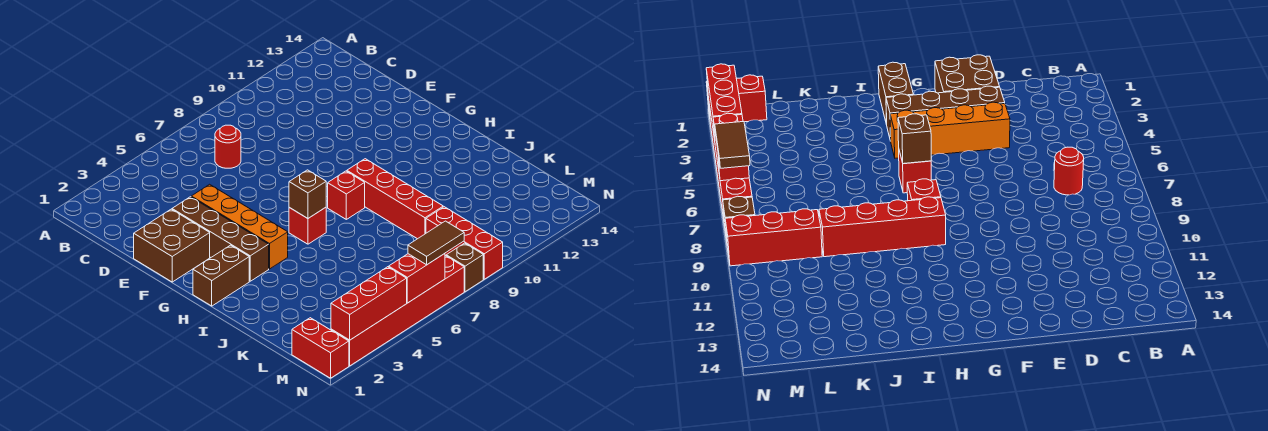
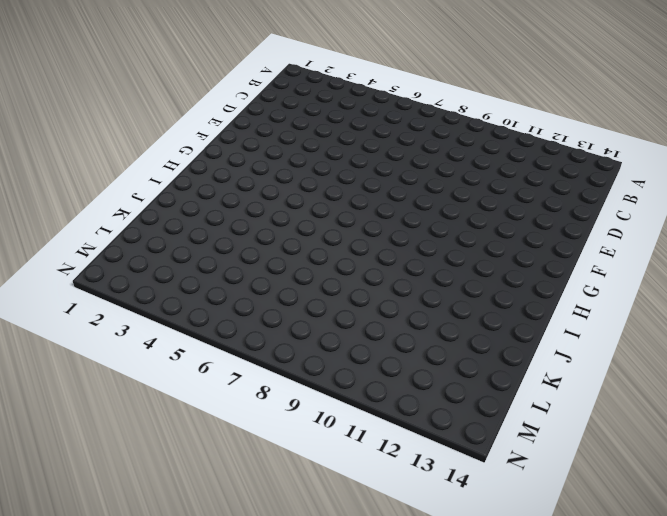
none -> red round brick C7 level 1
none -> brown brick E1:F2 level 1
none -> brown brick E3:H3 level 1

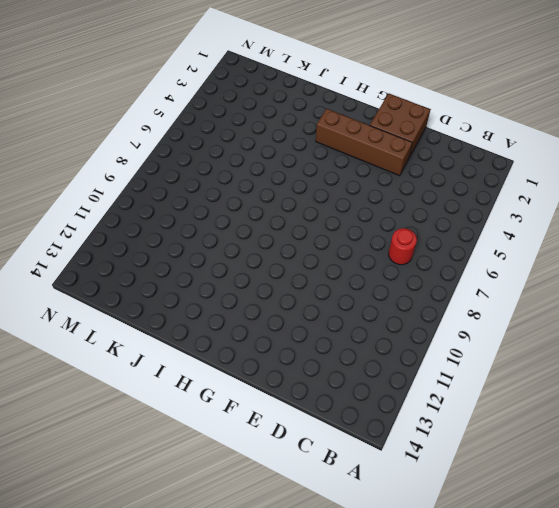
none -> orange brick E4:H4 level 1
none -> brown brick H1:H2 level 1
none -> red brick H6 level 1

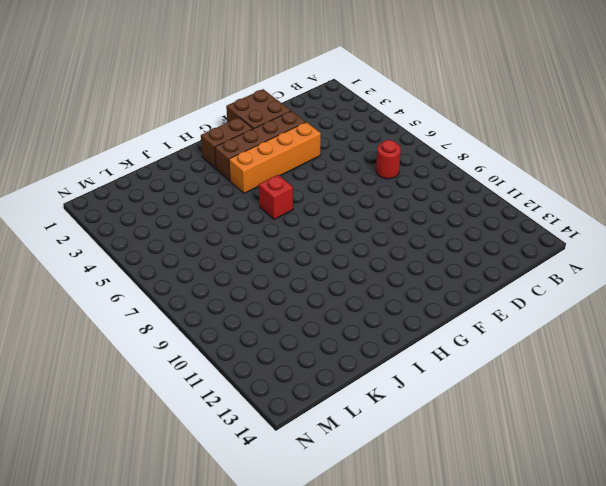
brown brick G2:H2 level 1 -> brown brick H1:H2 level 1
none -> red brick H8 level 1
none -> red brick H9:K9 level 1
none -> red brick L9:N9 level 1

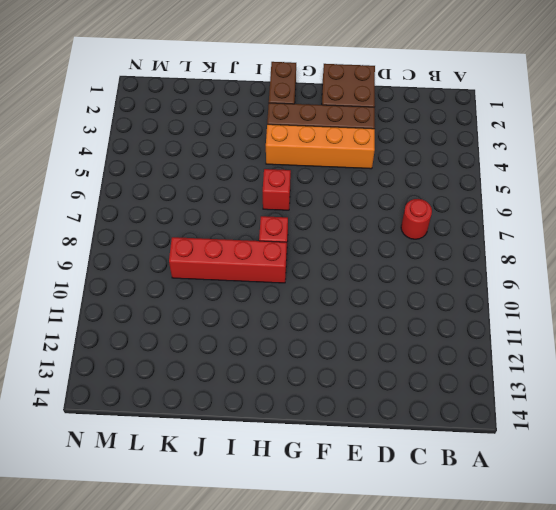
none -> red brick L9:N9 level 1
none -> red brick M1:N1 level 1
none -> red brick N2:N7 level 1

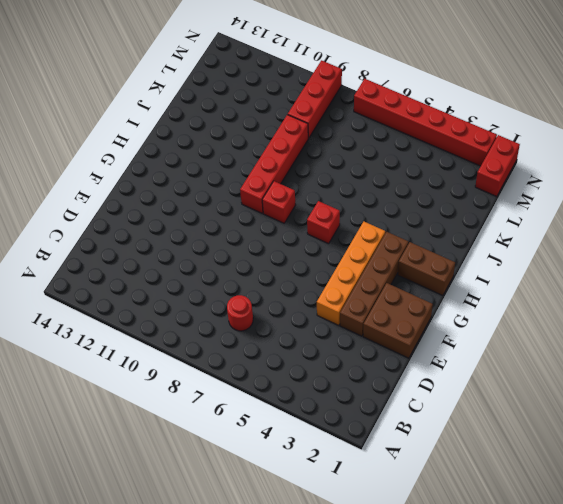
none -> brown brick N8 level 1
none -> brown brick H6 level 2
none -> red brick N2:N4 level 2

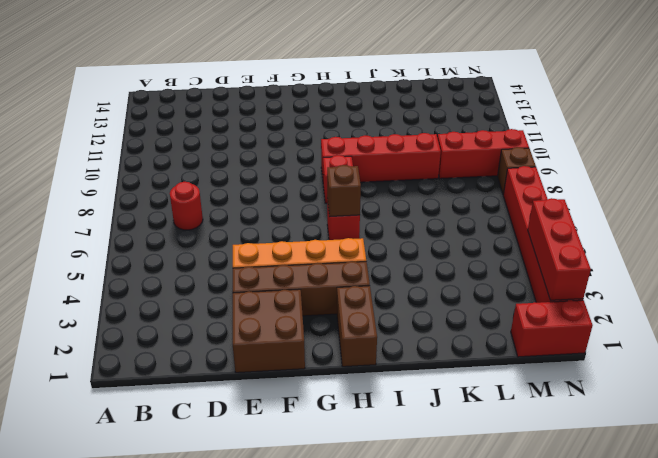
none -> red brick N5:N6 level 2
none -> brown tile N6:N7 level 3

